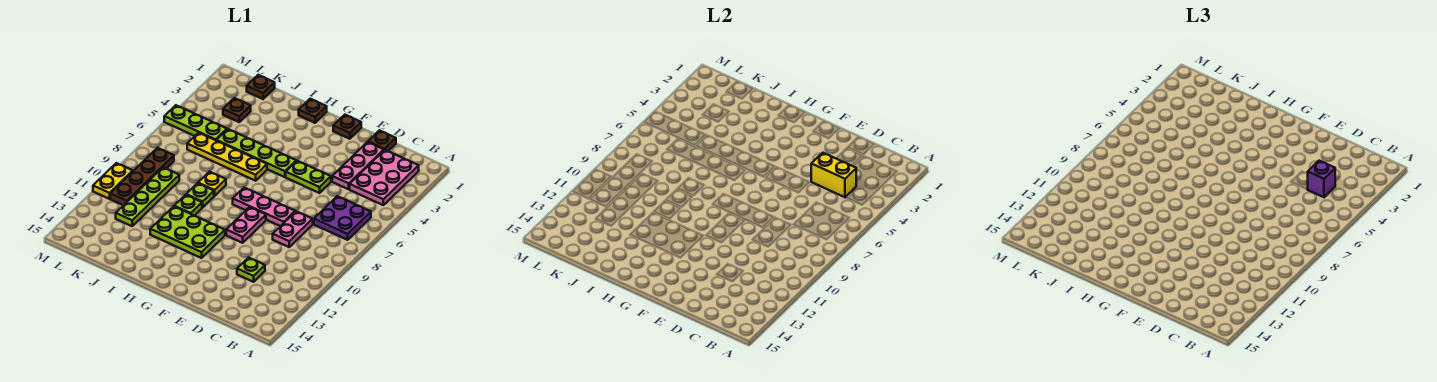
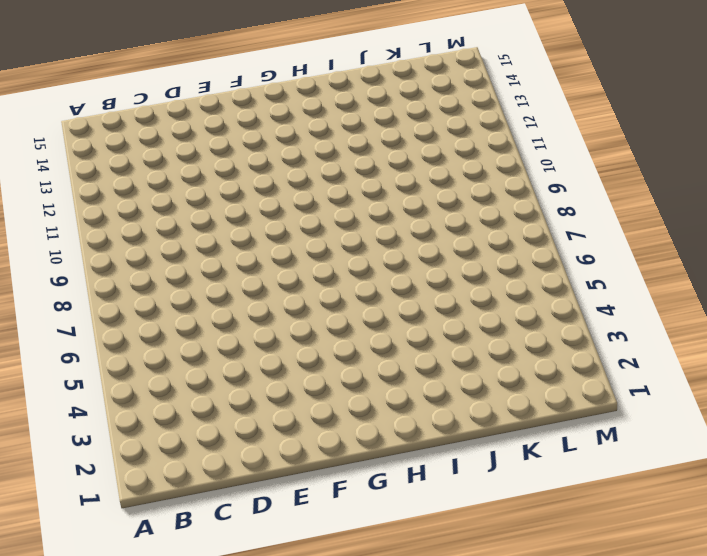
none -> pink plate B2:C4 level 1
none -> purple plate B6:C7 level 1
none -> brown plate D1 level 1

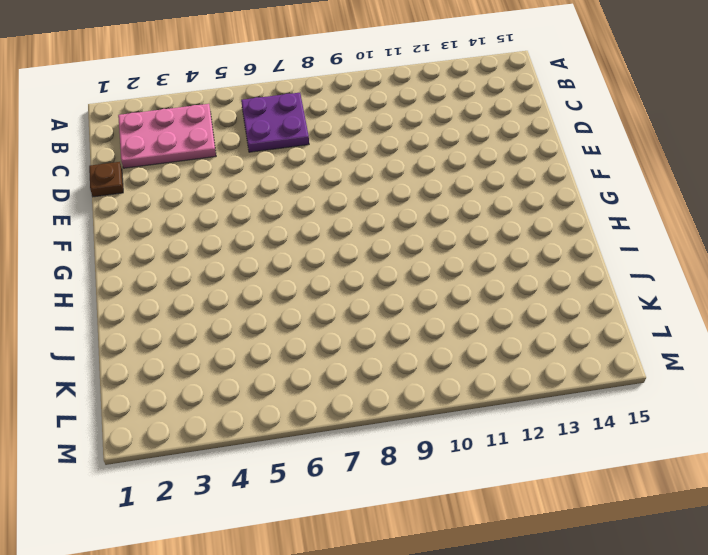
none -> pink plate D2:D4 level 1
none -> pink plate D8:D9 level 1
none -> lime plate D12 level 1

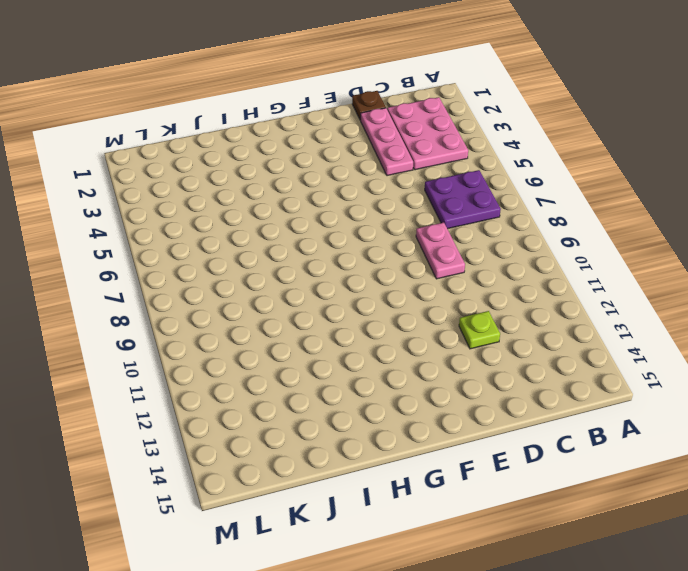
none -> lime plate E5:F5 level 1
none -> pink plate E8:G8 level 1
none -> brown plate F1 level 1

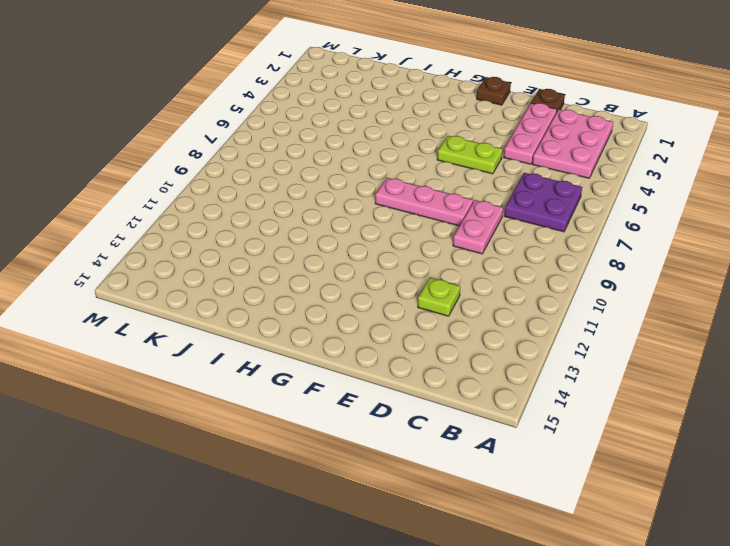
none -> pink plate F9:F10 level 1
none -> lime plate G5:J5 level 1
none -> lime plate G11:I12 level 1

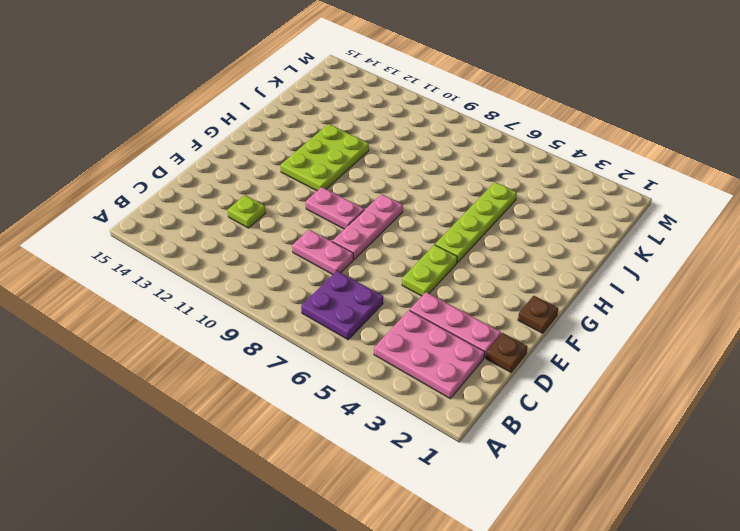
none -> brown plate H1 level 1
none -> yellow plate H6:K6 level 1
none -> yellow plate I8 level 1

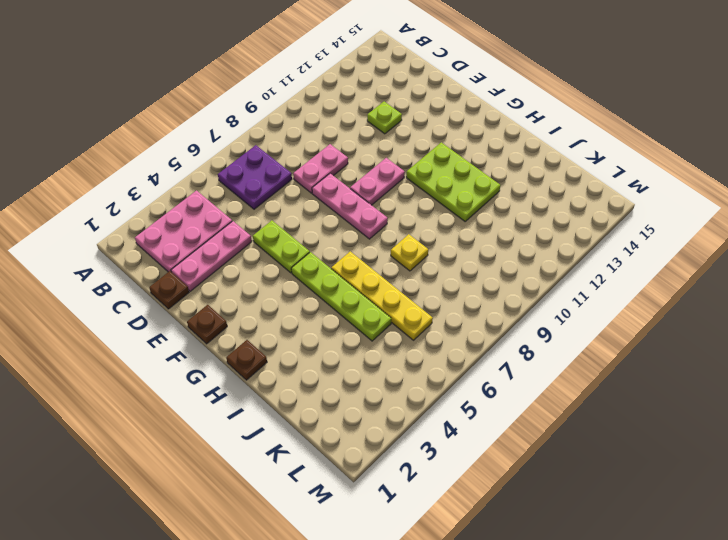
none -> lime plate I9 level 1
none -> lime plate I10 level 1
none -> brown plate K1 level 1

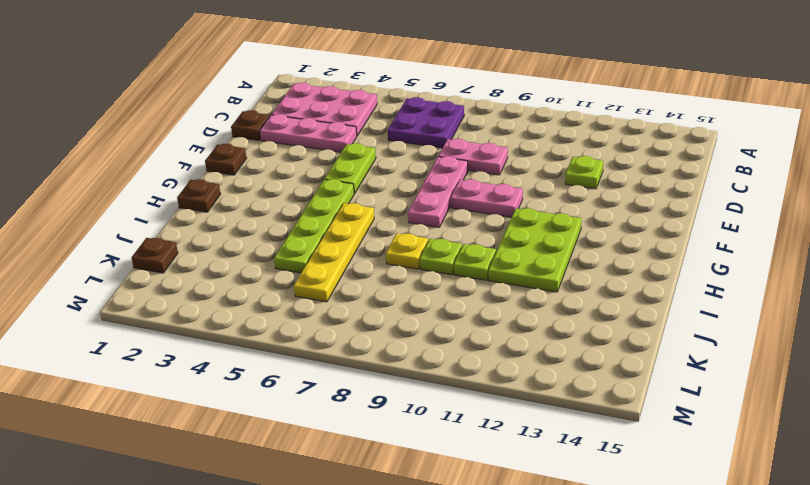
none -> brown plate K3 level 1
none -> lime plate K5:M5 level 1
none -> lime plate K9:K12 level 1

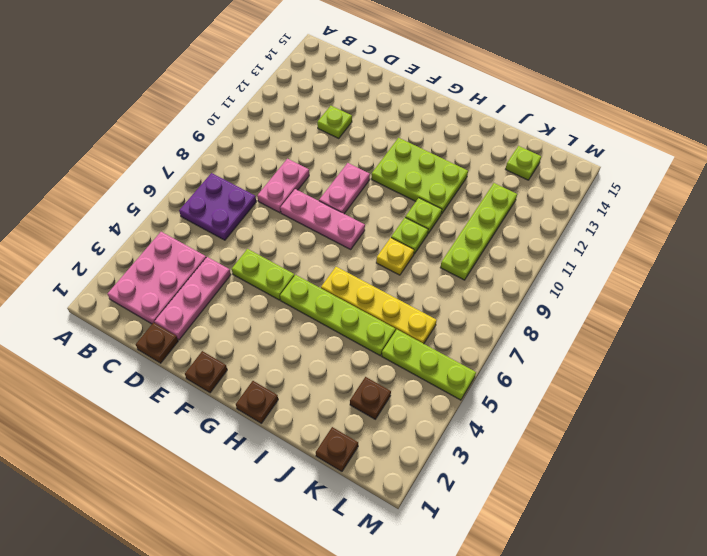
lime plate K14 level 1 -> none
none -> brown plate L8:L11 level 1
none -> yellow plate M10:M11 level 1
none -> yellow brick C4:D4 level 2

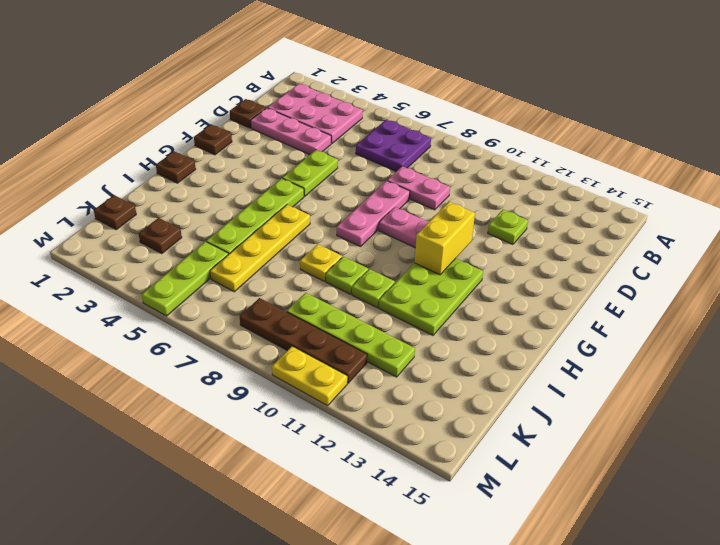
yellow brick F11:G11 level 2 -> yellow brick C4:D4 level 2
none -> purple brick C4 level 3

